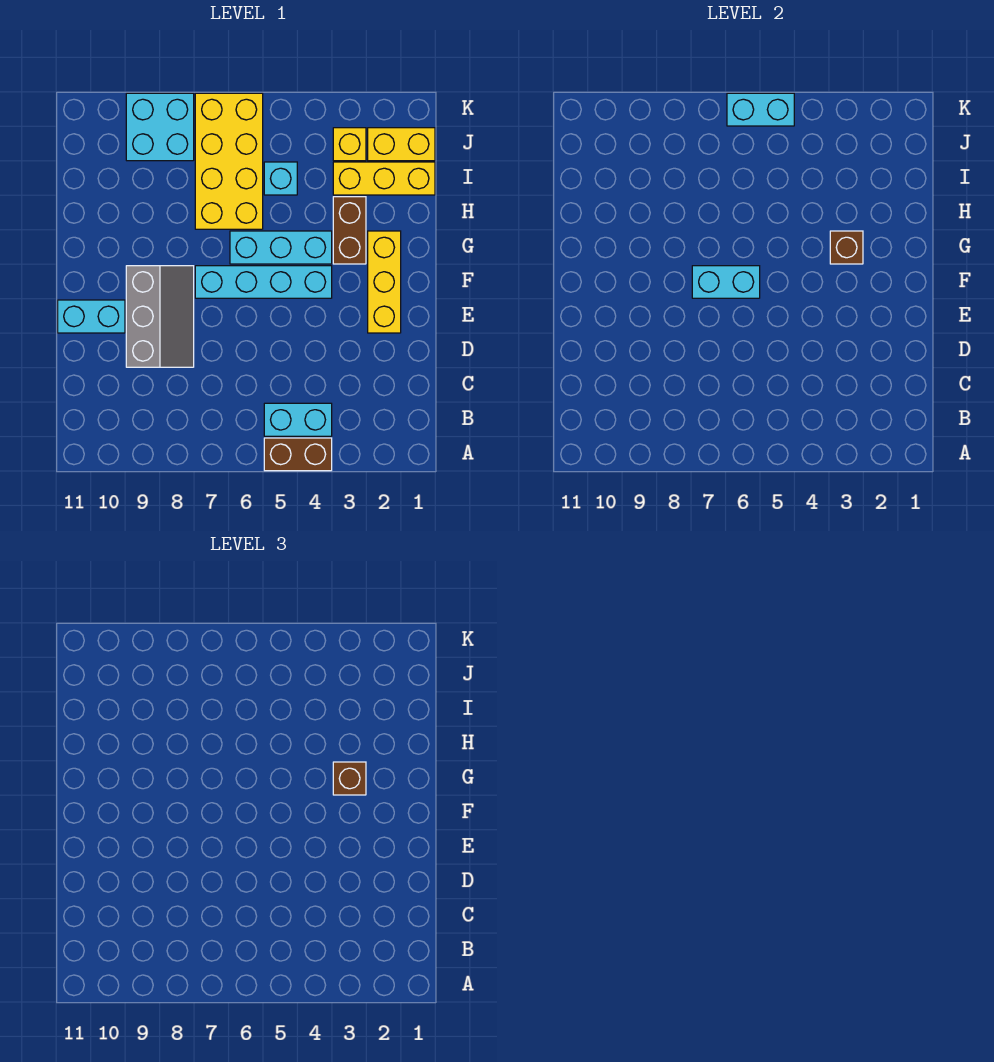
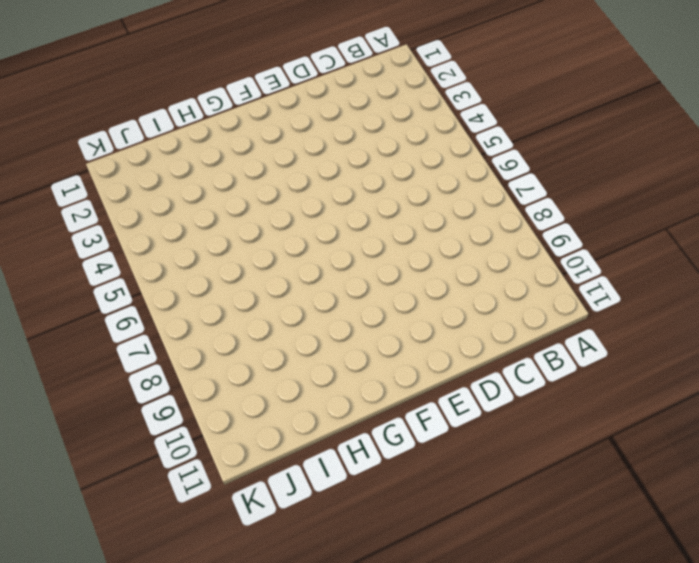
none -> brown brick A4:A5 level 1
none -> cyan brick B4:B5 level 1
none -> grey slope D8:F9 level 1 top 9

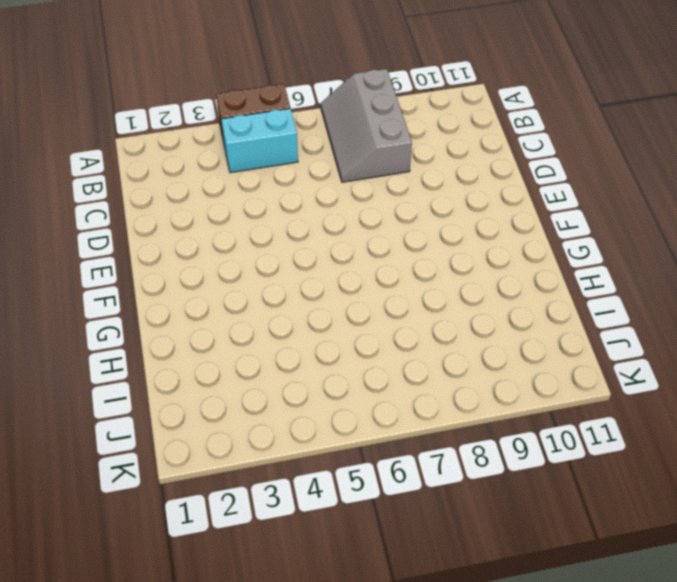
grey slope A7:C8 level 1 top 8 -> grey slope D8:F9 level 1 top 9
none -> yellow brick E2:G2 level 1
none -> cyan brick E10:E11 level 1
none -> cyan brick F4:F7 level 1

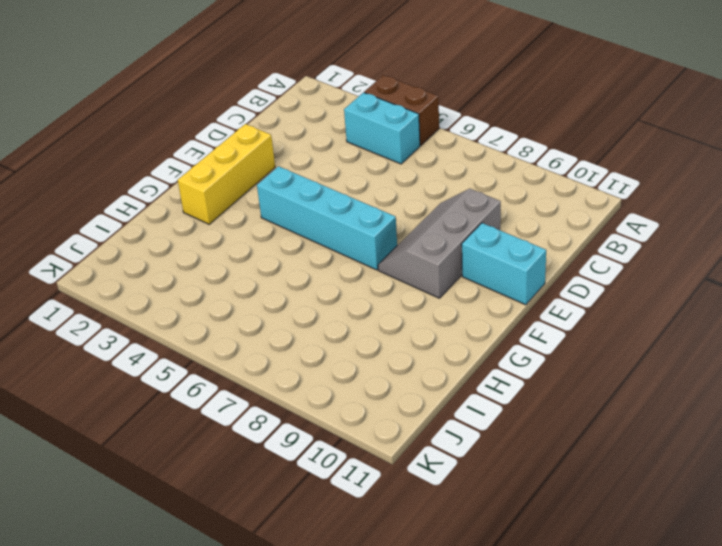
none -> brown brick G3:H3 level 1
none -> cyan brick G4:G6 level 1
none -> yellow brick H6:K7 level 1

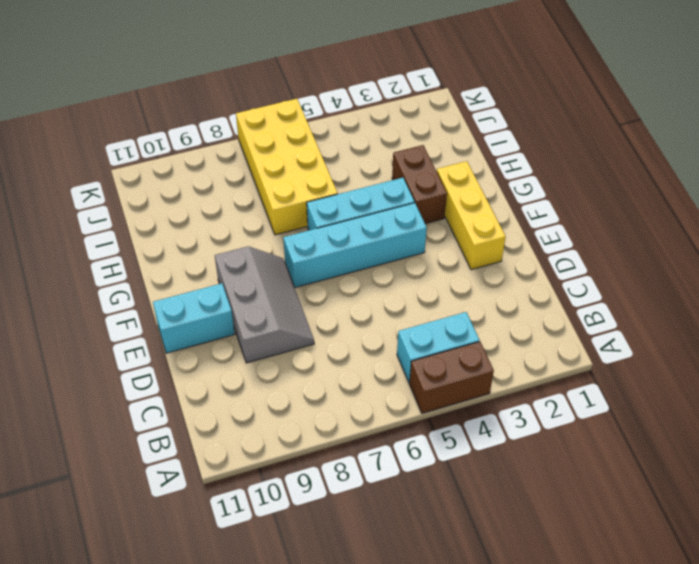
none -> yellow brick I1:I3 level 1
none -> cyan brick I5 level 1
none -> yellow brick J1:J2 level 1

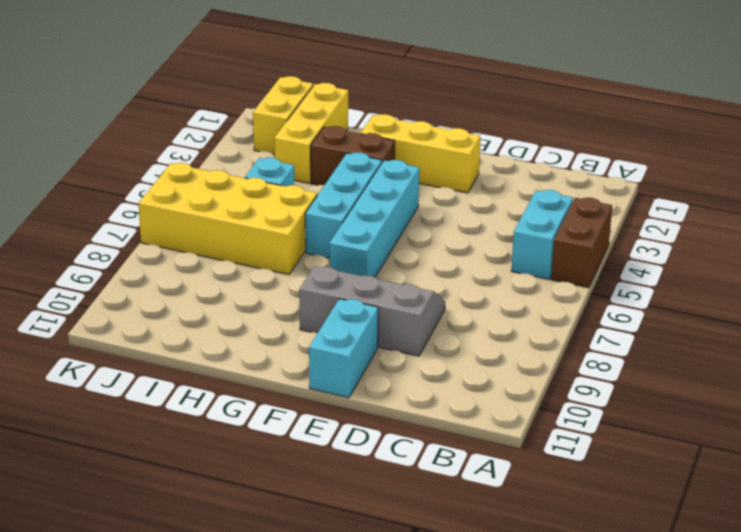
none -> yellow brick J3 level 1
none -> cyan brick J8:K9 level 1
none -> cyan brick F6:F7 level 2

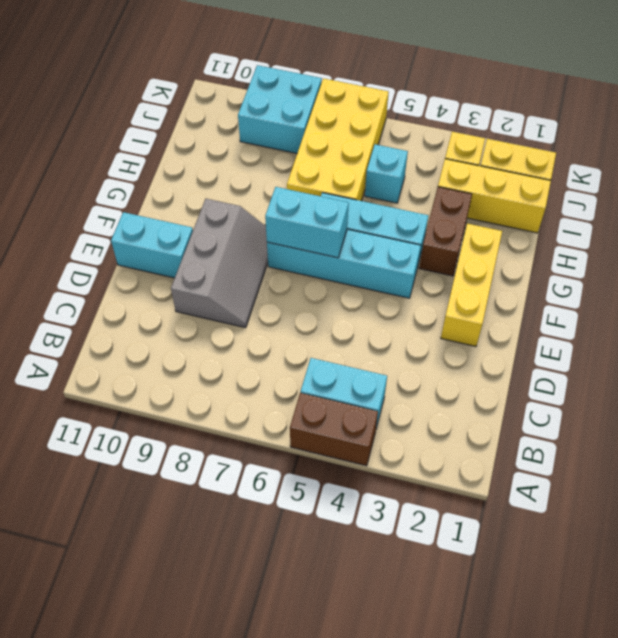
none -> brown brick G3 level 2
none -> cyan brick K5:K6 level 2
none -> brown brick G3 level 3

